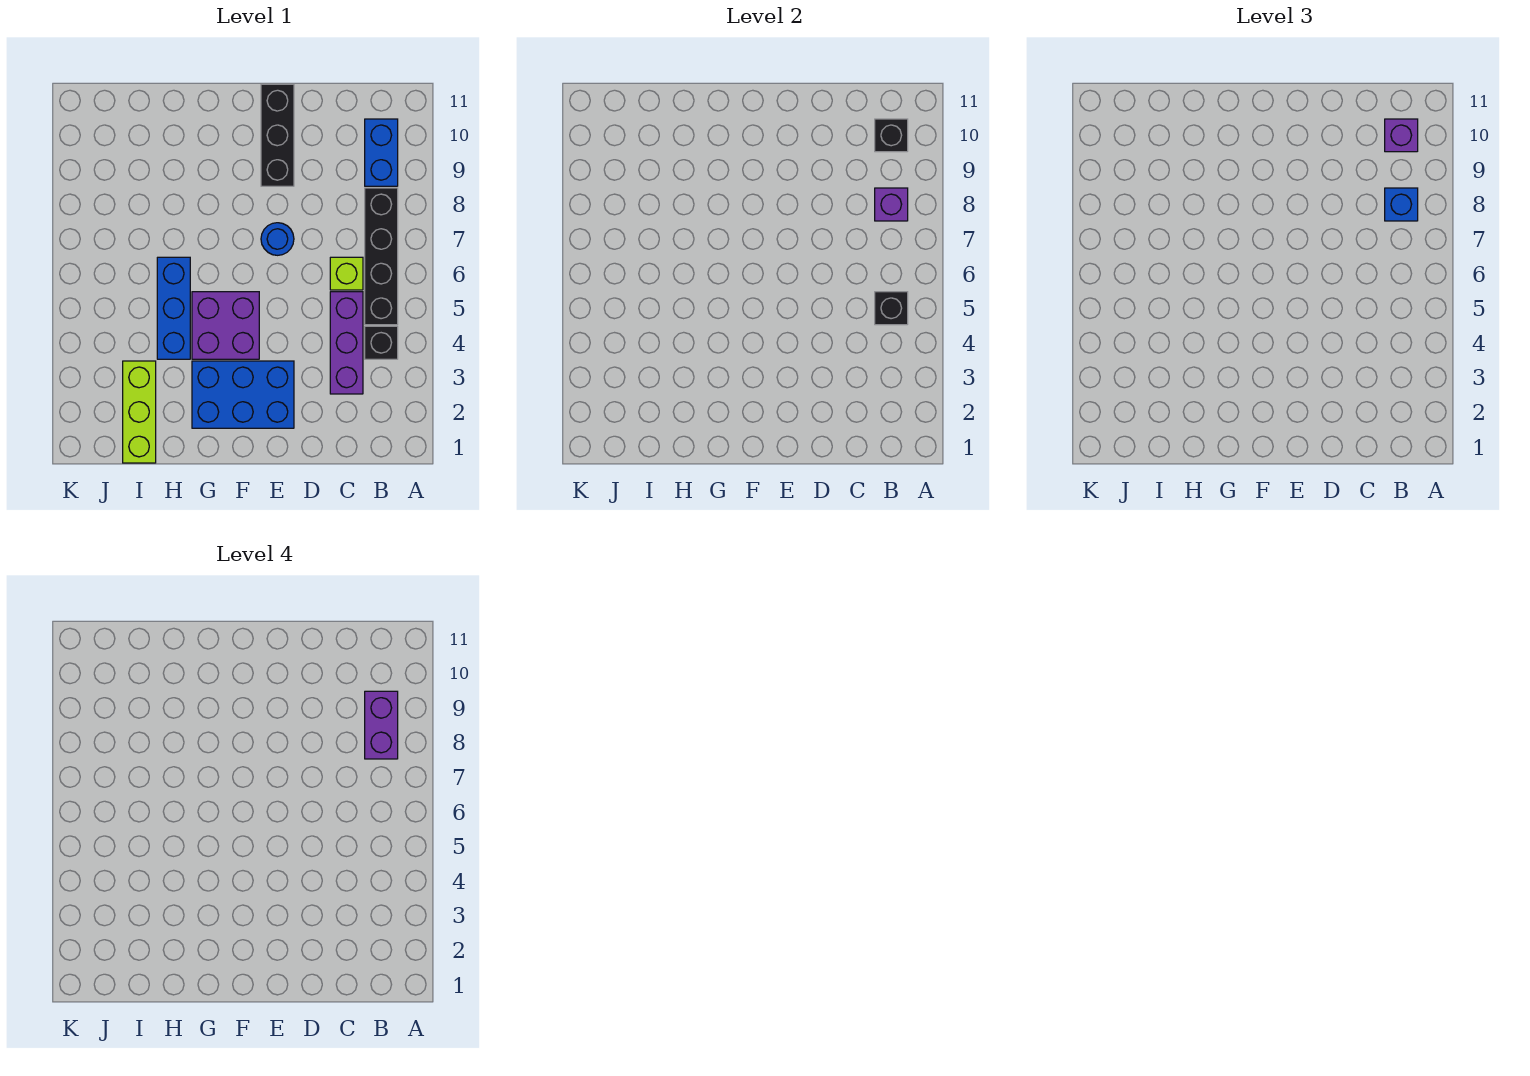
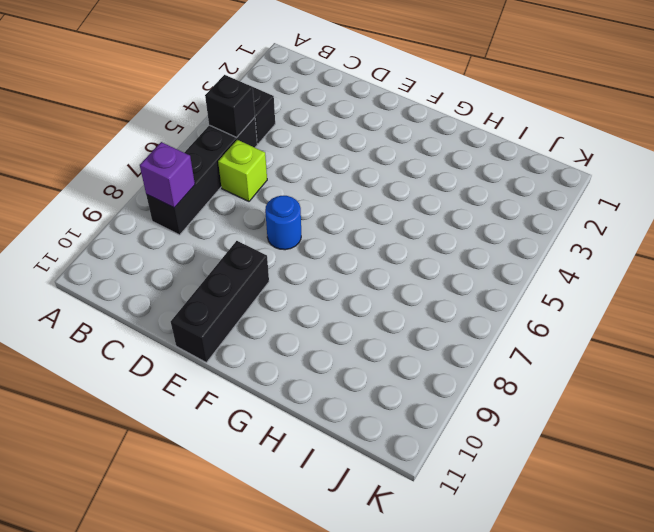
none -> blue brick B9:B10 level 1
none -> purple brick C3:C5 level 1
none -> blue brick E2:G3 level 1

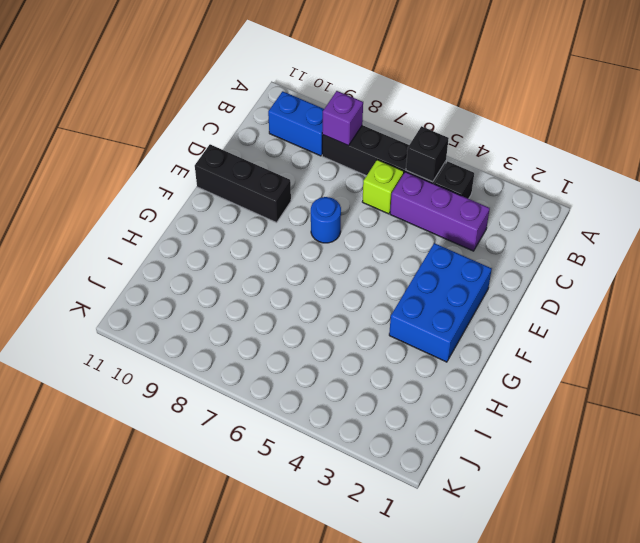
none -> purple brick F4:G5 level 1
none -> blue brick H4:H6 level 1
none -> lime brick I1:I3 level 1

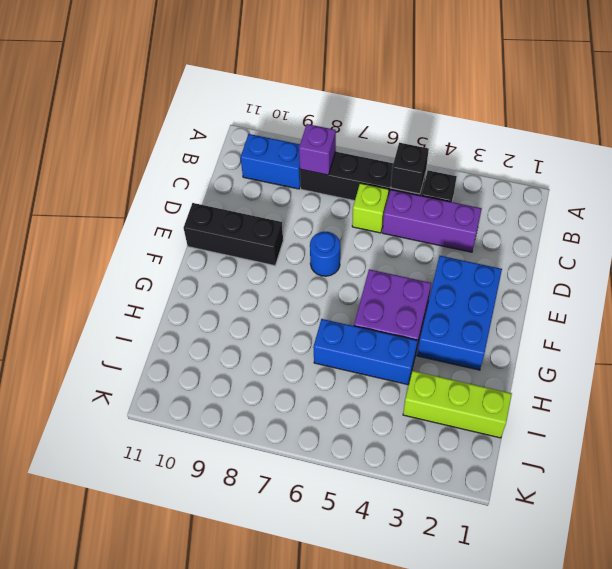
none -> black brick B10 level 2
none -> blue brick B8 level 3
none -> purple brick B10 level 3

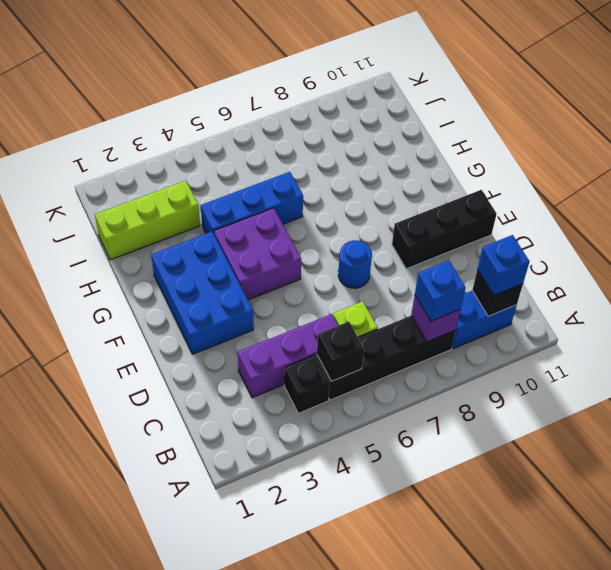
blue brick B10 level 3 -> purple brick B10 level 3
none -> purple brick B8:B9 level 4

